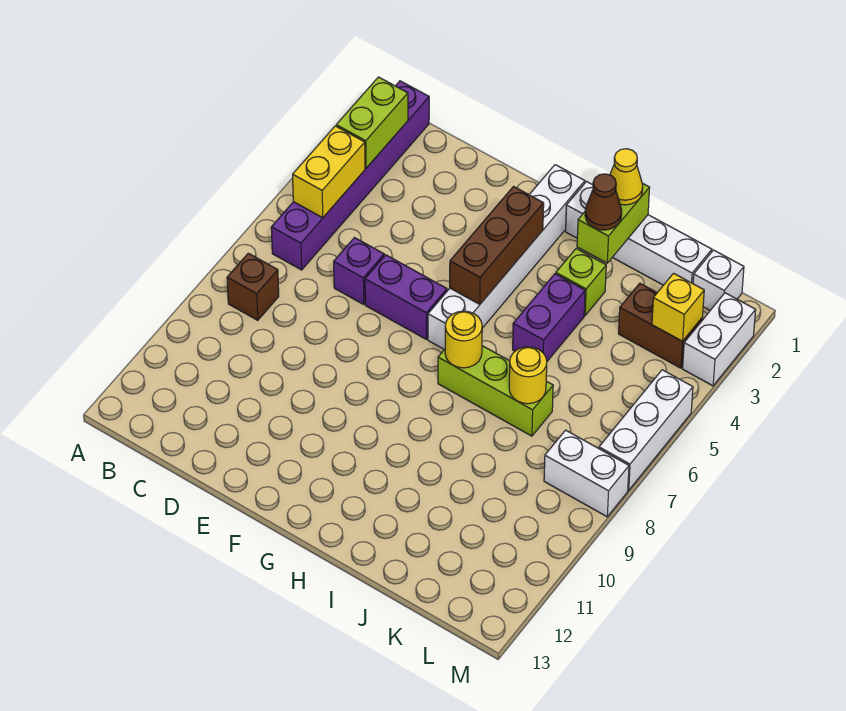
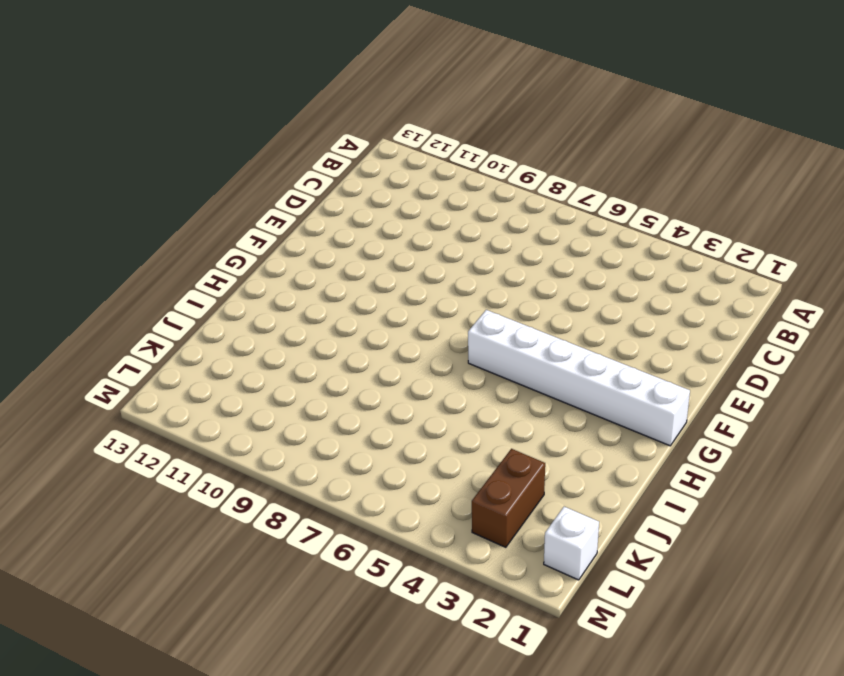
none -> purple brick B1:B6 level 1
none -> brown brick B8 level 1
none -> purple brick D6 level 1

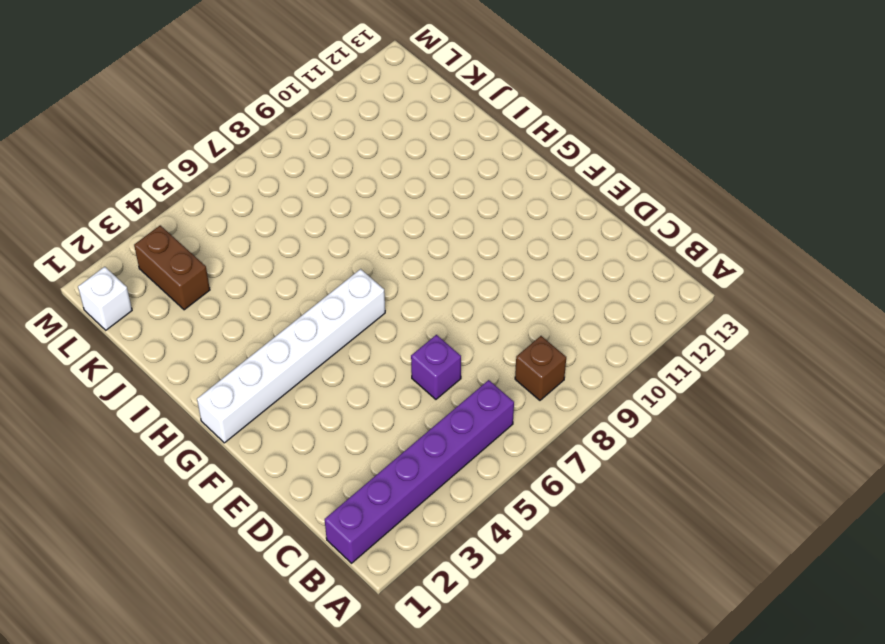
none -> purple brick E6:F6 level 1
none -> white brick H1:K1 level 1
none -> lime brick H7:J7 level 1

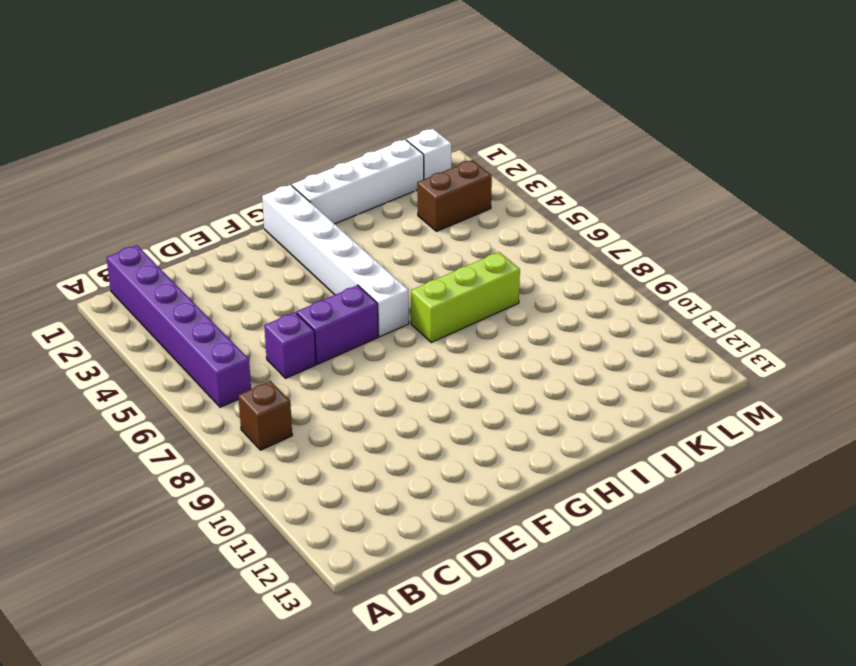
none -> lime brick I3 level 1
none -> purple brick I4:I5 level 1
none -> white brick L8:M8 level 1

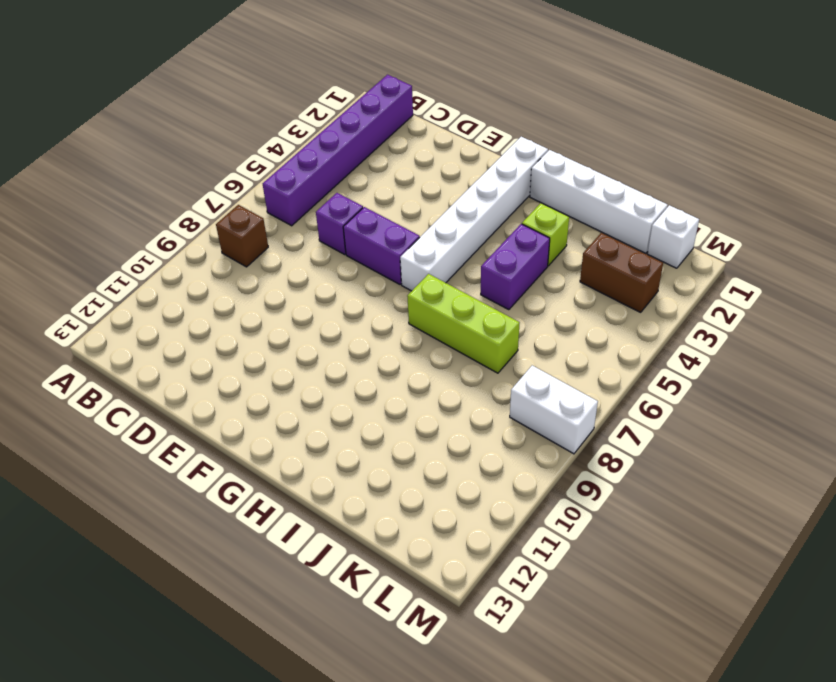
none -> white brick M2:M3 level 1
none -> white brick M5:M7 level 1
none -> lime brick B2:B3 level 2

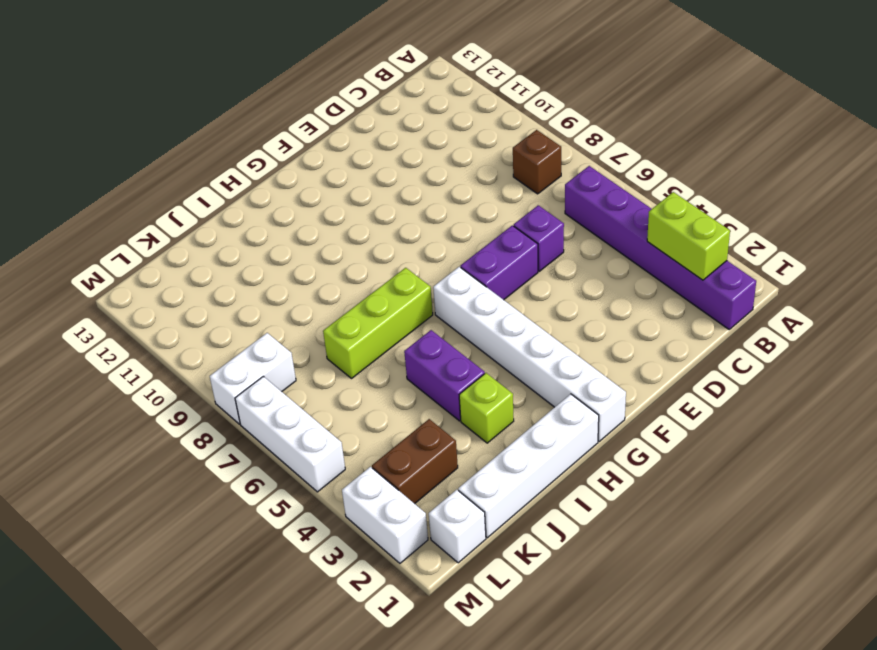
none -> yellow brick B4:B5 level 2
none -> brown brick G3:G5 level 2
none -> yellow round brick H7 level 2

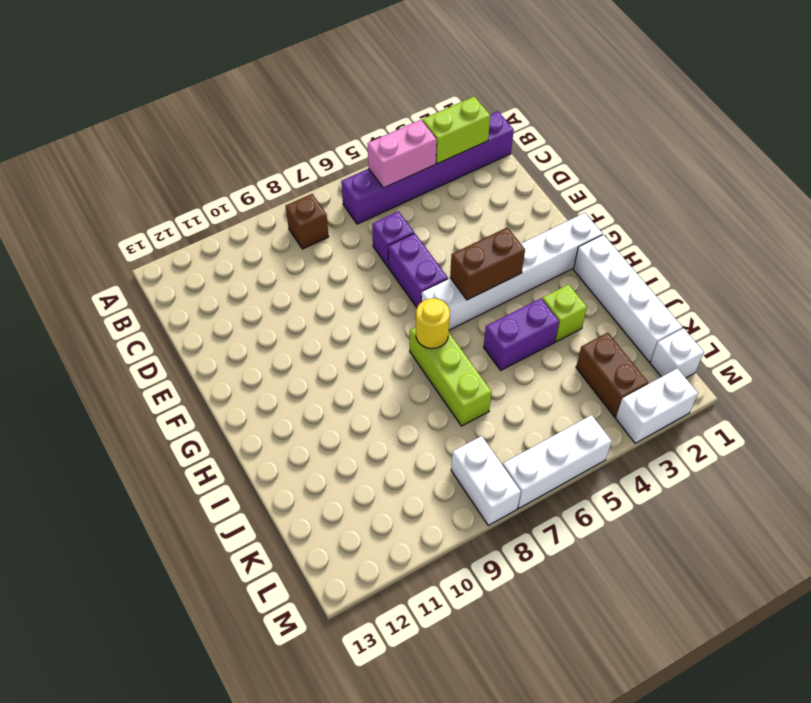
pink brick B4:B5 level 2 -> yellow brick B4:B5 level 2
brown brick G4:G5 level 2 -> brown brick G3:G5 level 2
none -> lime brick I1:I2 level 2
none -> yellow round brick J7 level 2
none -> yellow brick L3 level 2

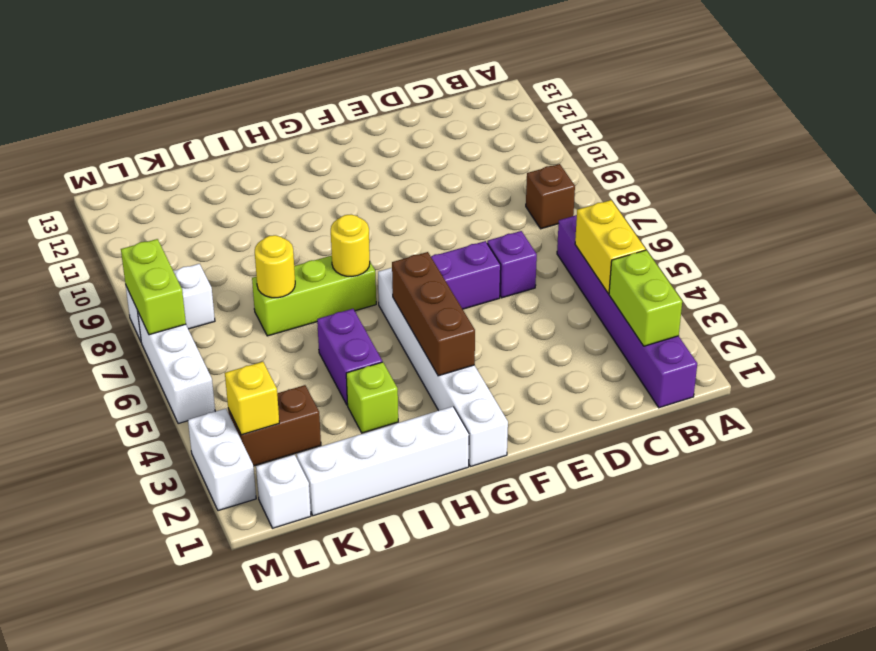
lime brick M7:M8 level 2 -> lime brick I1:I2 level 2
none -> yellow cone I1 level 3
none -> brown cone I2 level 3

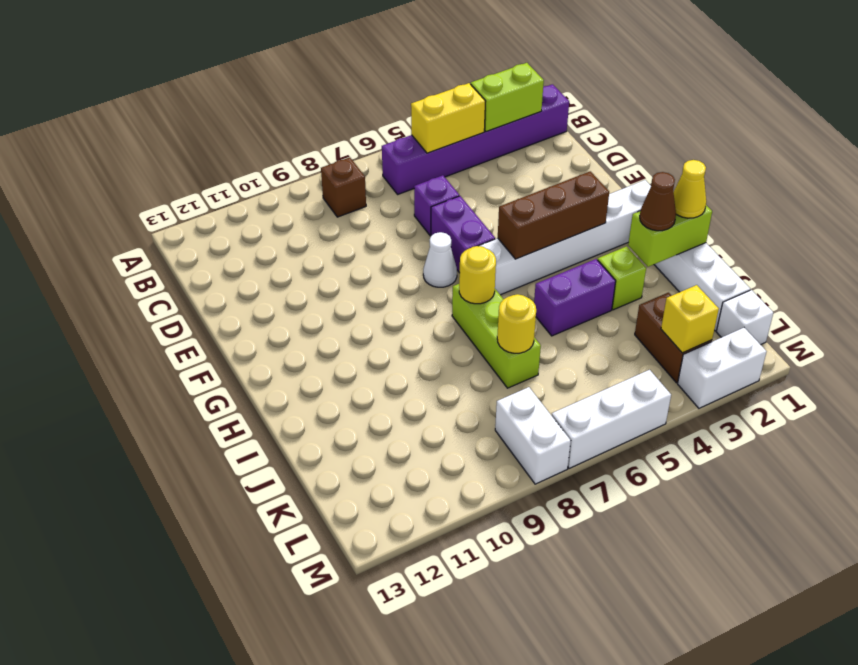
white cone F7 level 1 -> none

